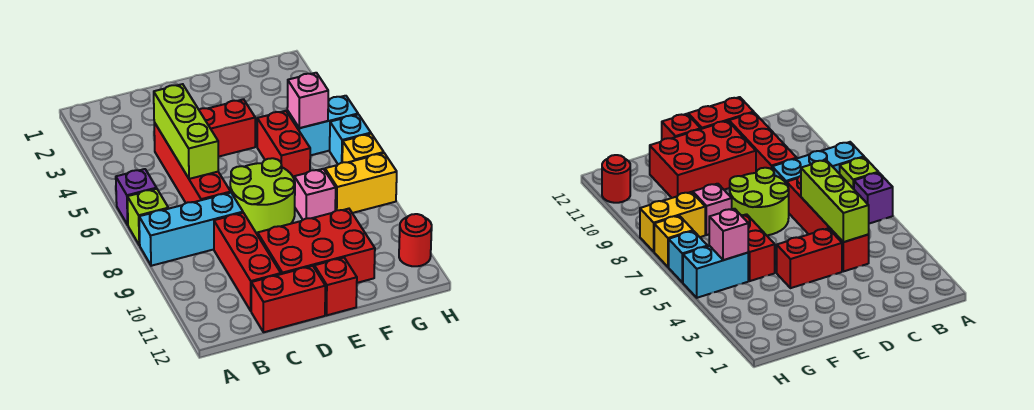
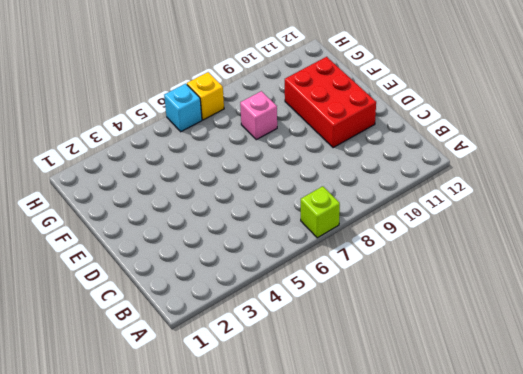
none -> purple brick A6 level 1
none -> cyan brick A8:C8 level 1
none -> red brick C4:C7 level 1

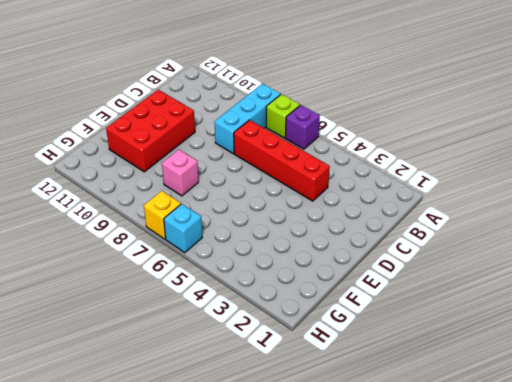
none -> red brick C9:C11 level 1
none -> red brick C12:D12 level 1
none -> red brick D4:E4 level 1

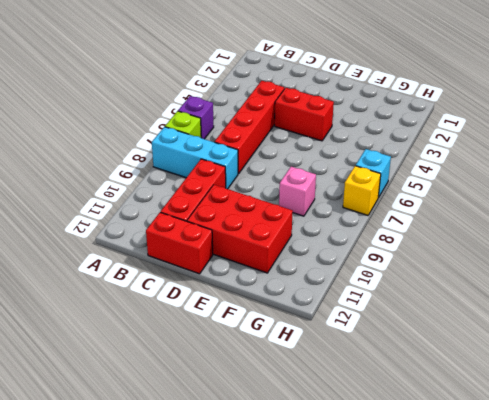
none -> lime round brick D7:E8 level 1
none -> red brick E12 level 1
none -> red brick F5:F6 level 1

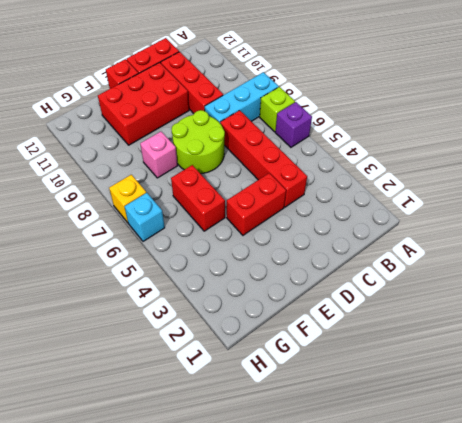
none -> cyan brick G5:H5 level 1
none -> yellow brick G8:H8 level 1
none -> red round brick H11 level 1

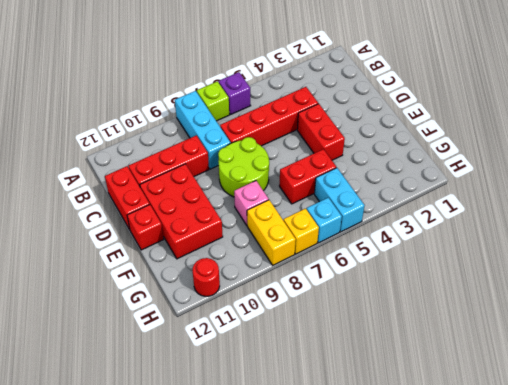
none -> lime brick C4:C6 level 2
none -> pink brick G5 level 2

